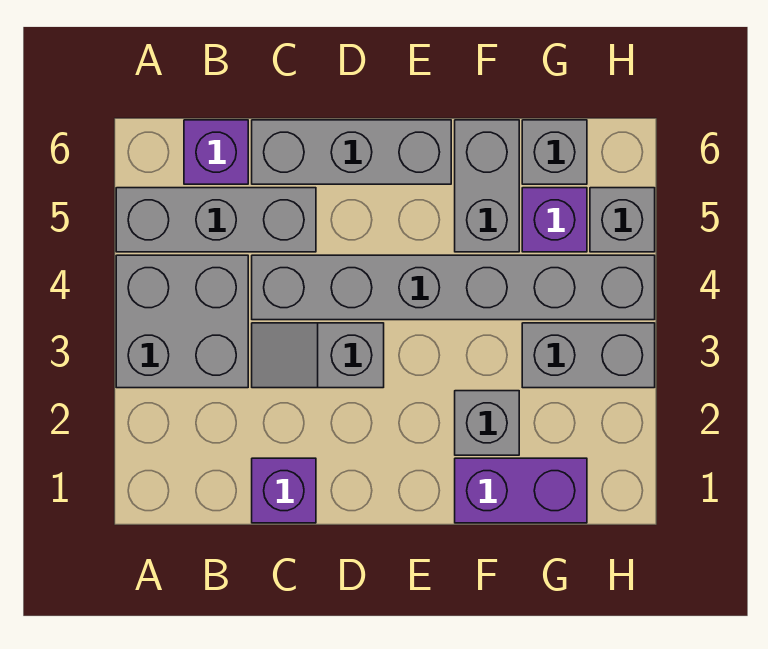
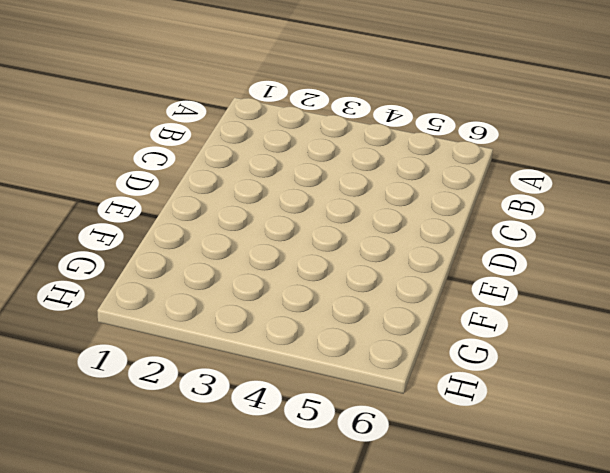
none -> grey brick A3:B4 level 1
none -> grey brick A5:C5 level 1
none -> purple brick B6 level 1

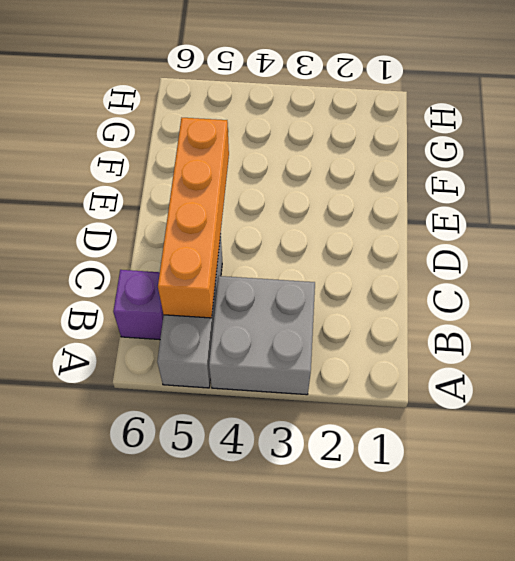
orange brick B5:E5 level 2 -> none
none -> purple brick C1 level 1
none -> grey slope C3:D3 level 1 top D
none -> grey brick C4:H4 level 1

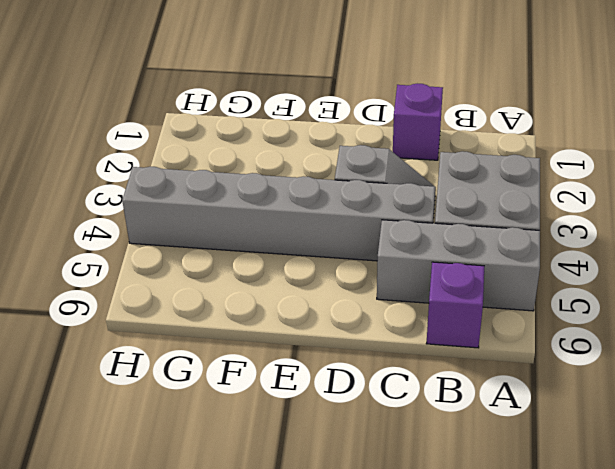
none -> grey brick C6:E6 level 1
none -> purple brick F1:G1 level 1
none -> grey brick F2 level 1

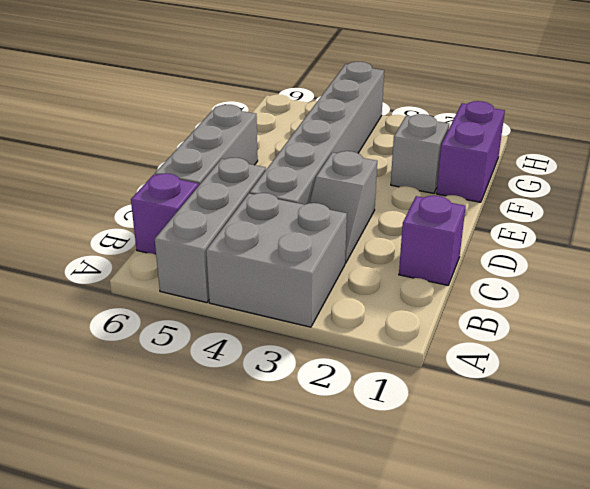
none -> grey brick F5:F6 level 1
none -> grey brick G3:H3 level 1
none -> purple brick G5 level 1

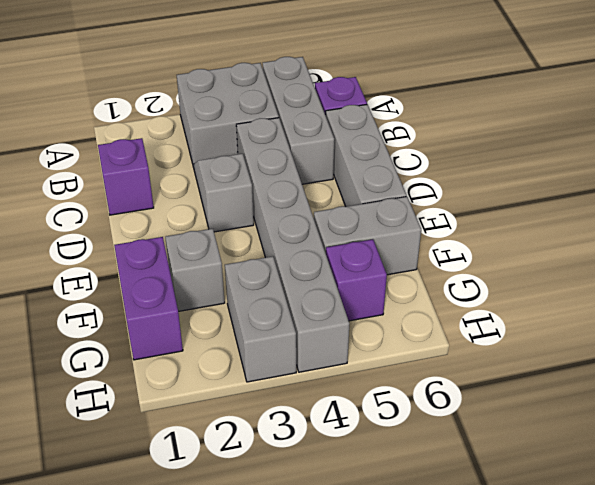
none -> grey brick G6 level 1
none -> grey brick H5 level 1

